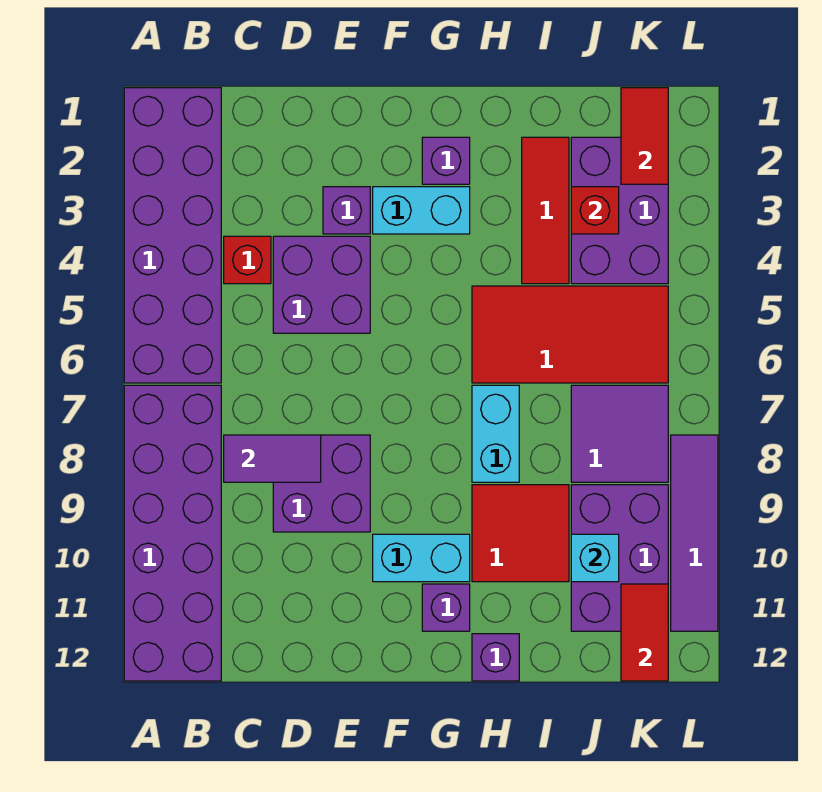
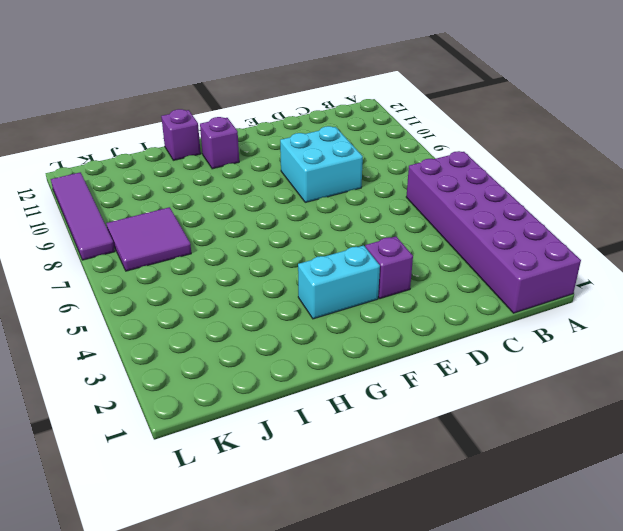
cyan brick D8:E9 level 1 -> purple brick D8:E9 level 1
none -> purple brick A7:B12 level 1
none -> red brick C4 level 1
none -> purple brick D4:E5 level 1

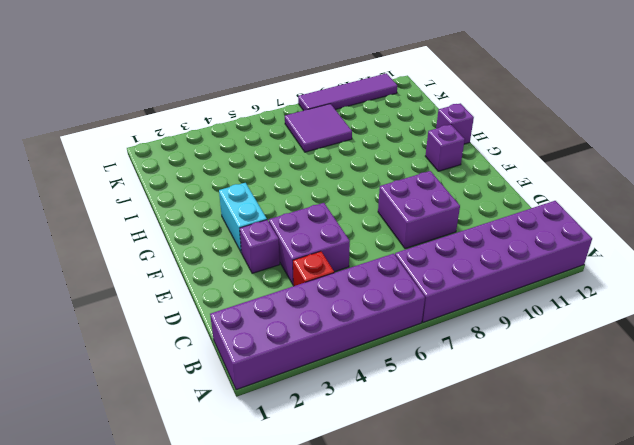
none -> cyan brick F10:G10 level 1
none -> purple brick G2 level 1
none -> red tile H5:K6 level 1

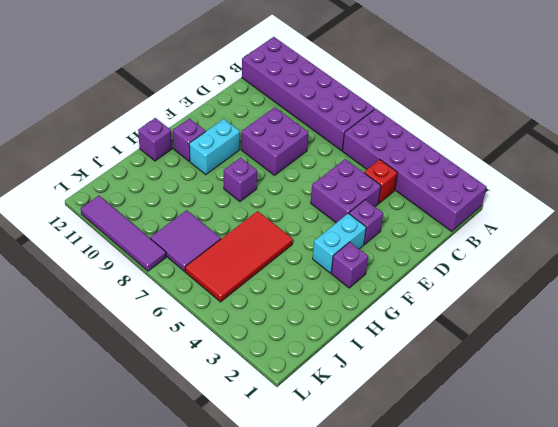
purple brick G8 level 1 -> none
none -> cyan brick H7:H8 level 1
none -> red tile H9:I10 level 1
none -> red tile I2:I4 level 1

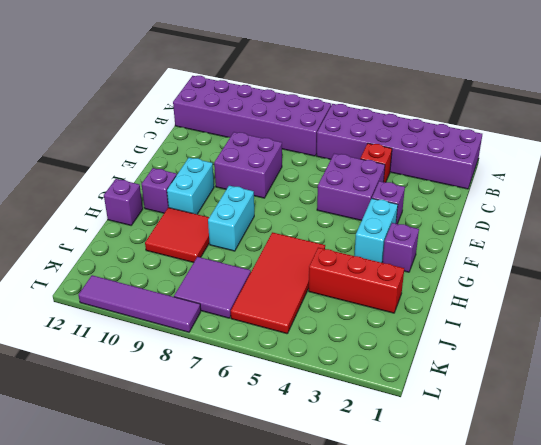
cyan brick G8:H8 level 1 -> cyan brick H7:H8 level 1
red brick I2:I4 level 1 -> red tile I2:I4 level 1
none -> purple brick J2:K4 level 1
none -> purple brick J9:K11 level 1
none -> purple tile C8:D8 level 2

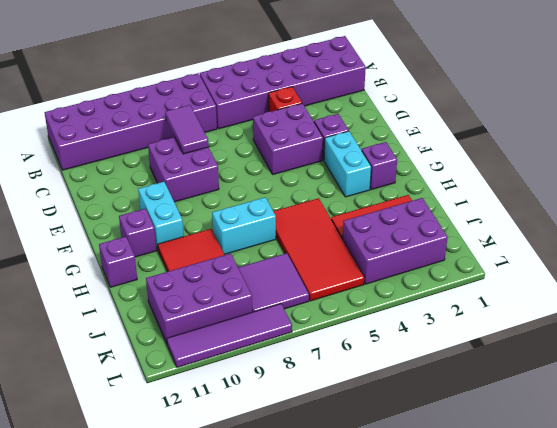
none -> red brick J3 level 2
none -> cyan brick J10 level 2
none -> red tile K1:K2 level 2

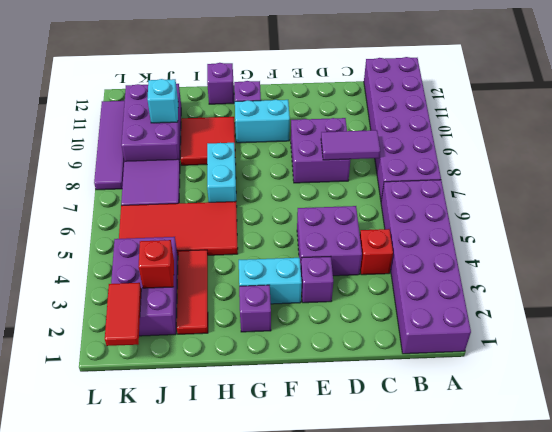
none -> red tile K11:K12 level 2

